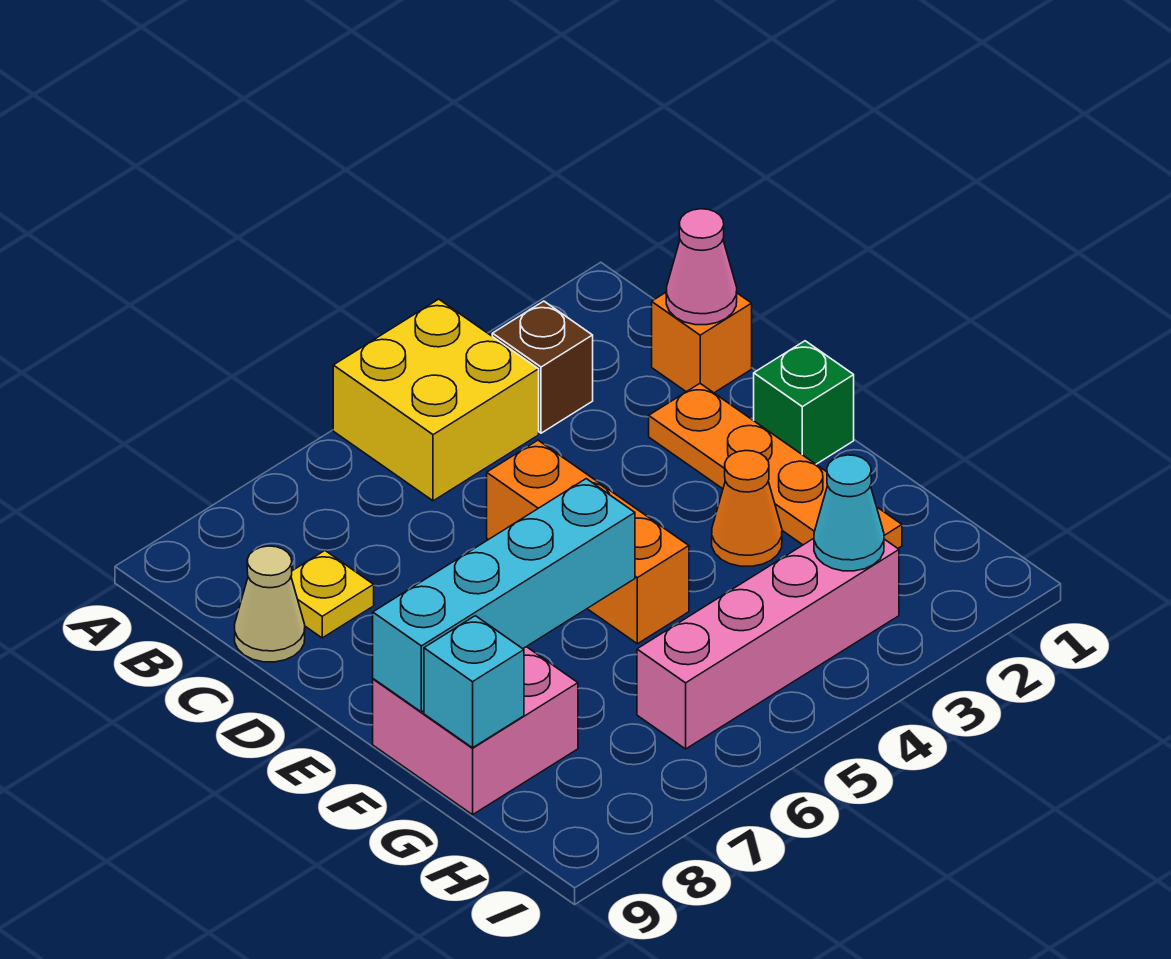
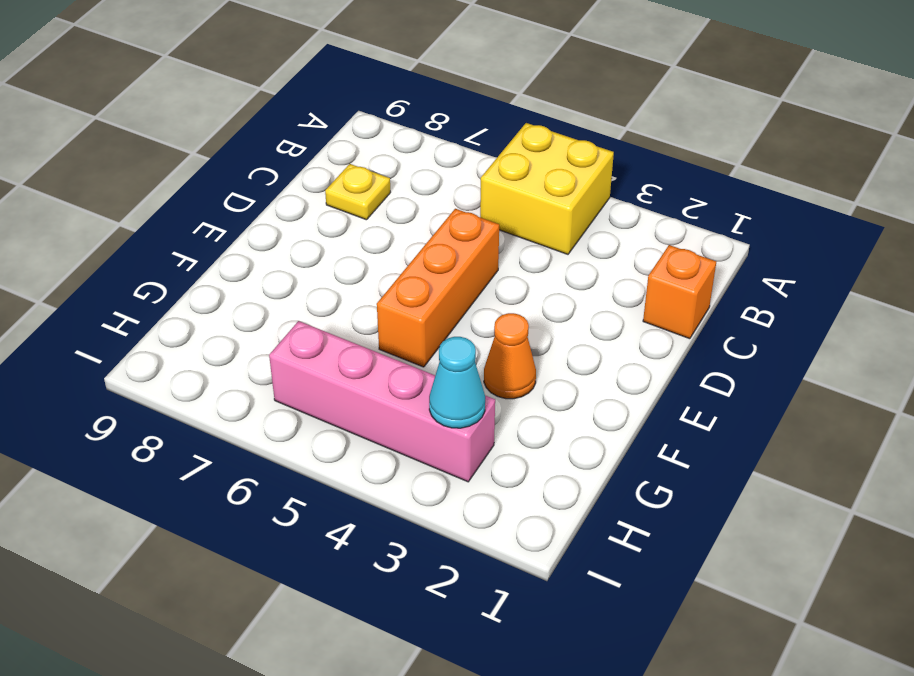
none -> brown brick B3 level 1
none -> tan cone C9 level 1
none -> orange plate D2:G2 level 1

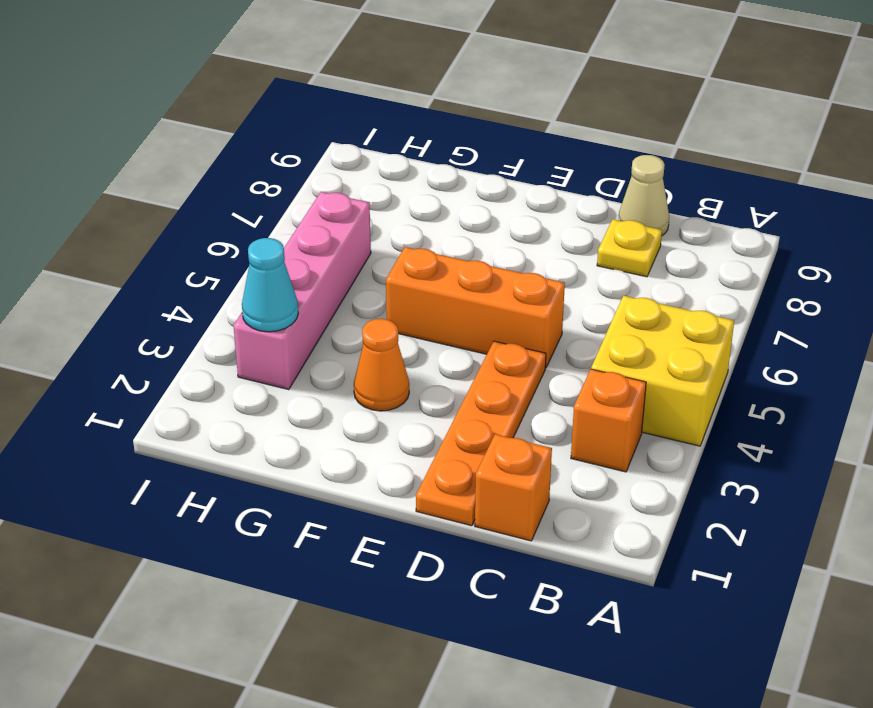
orange brick B3 level 1 -> brown brick B3 level 1
orange plate D1:D4 level 1 -> orange plate D2:G2 level 1
none -> green brick E1 level 1
none -> pink brick F8:G9 level 1
none -> pink cone C1 level 2

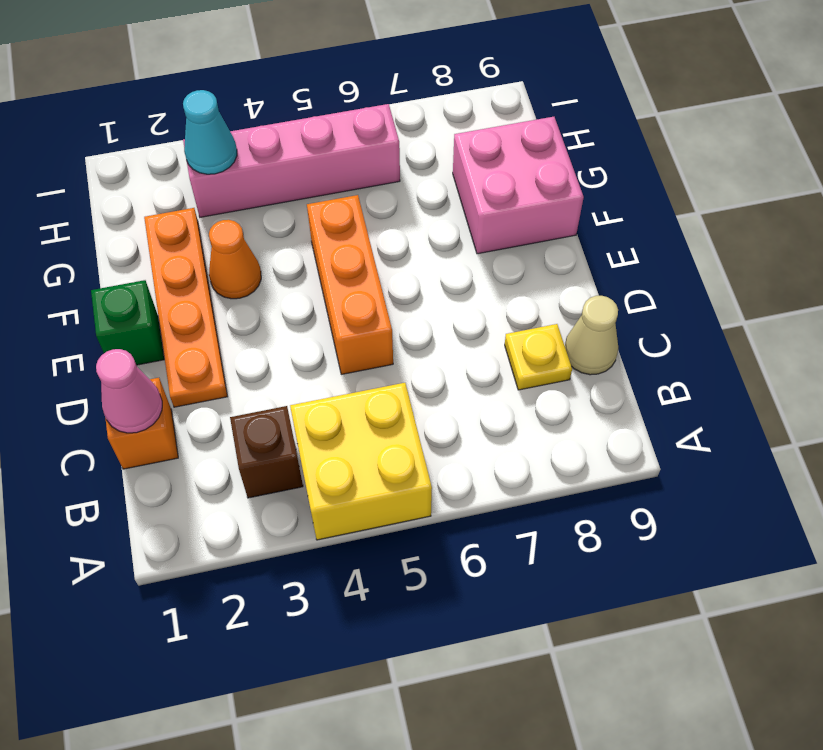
none -> cyan brick F6:F9 level 2
none -> cyan brick G9 level 2

